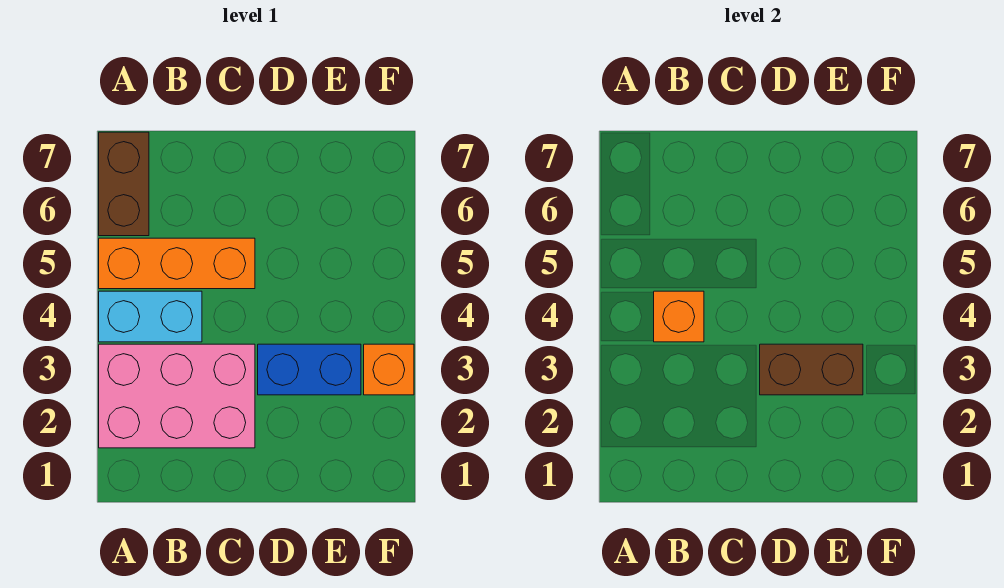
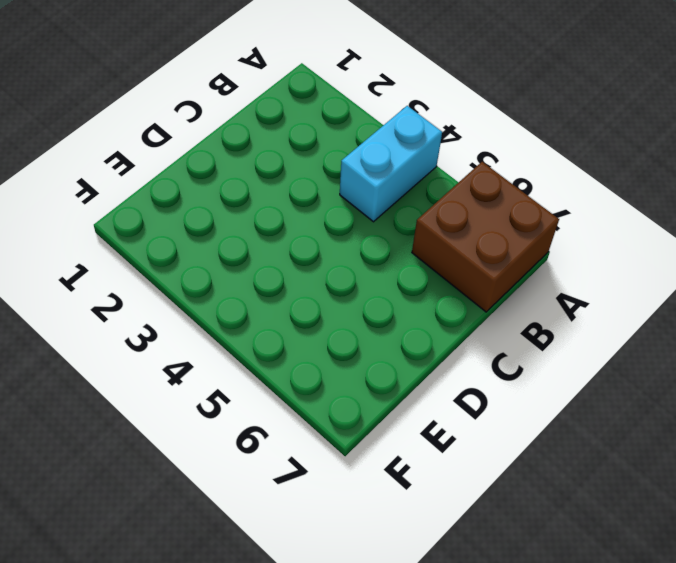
brown brick A6:B7 level 1 -> brown brick A6:A7 level 1
none -> pink brick A2:C3 level 1
none -> orange brick A5:C5 level 1

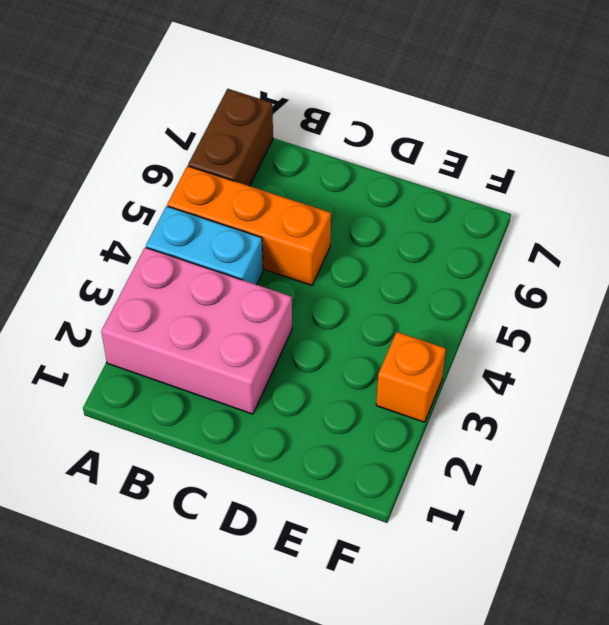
none -> blue brick D3:E3 level 1
none -> orange brick B4 level 2

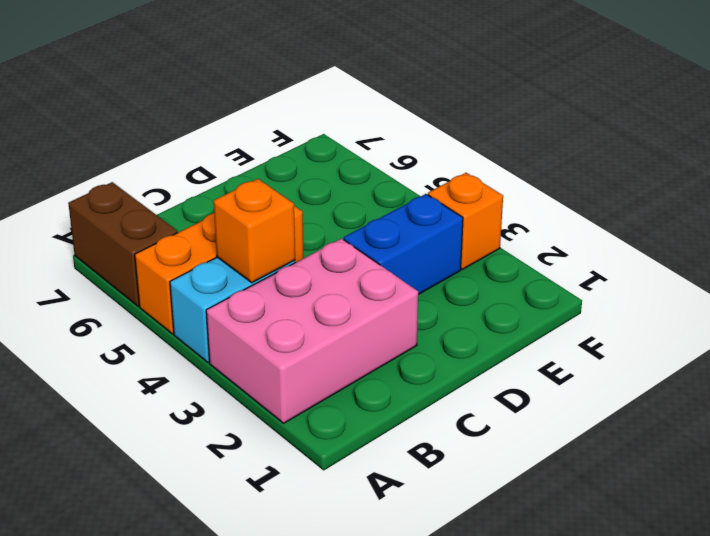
none -> brown brick D3:E3 level 2

